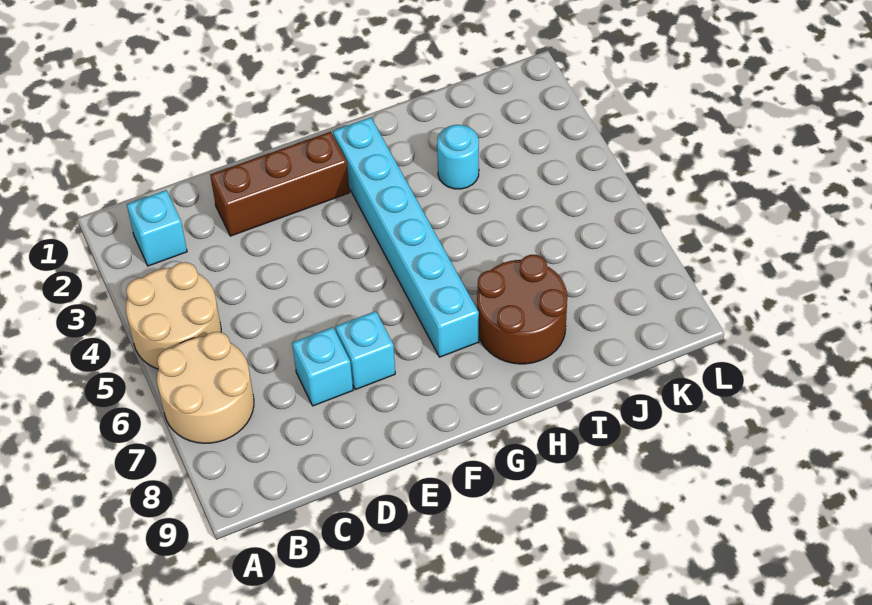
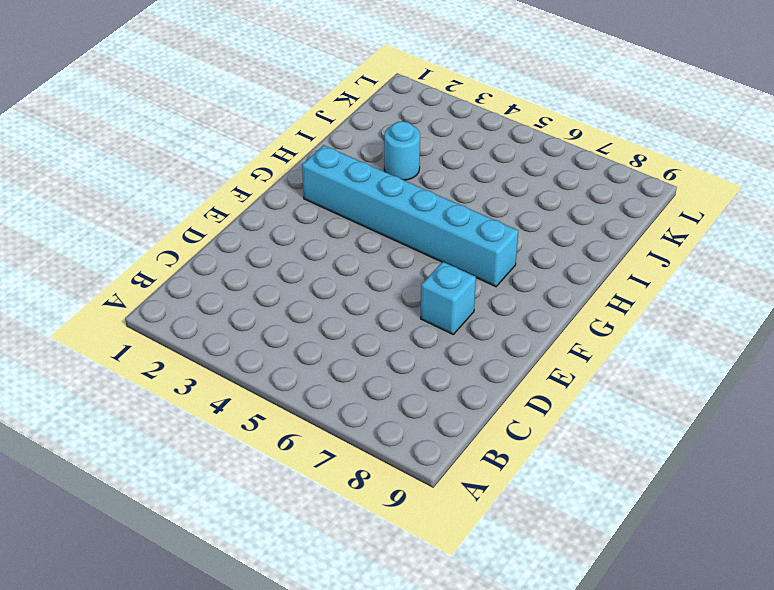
none -> tan round brick A4:B5 level 1
none -> tan round brick A6:B7 level 1

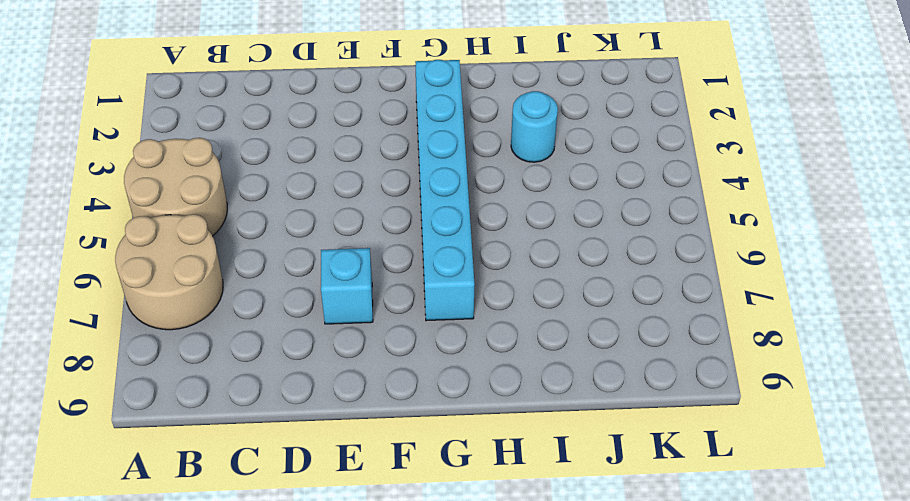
none -> cyan brick B2 level 1
none -> brown brick D2:F2 level 1

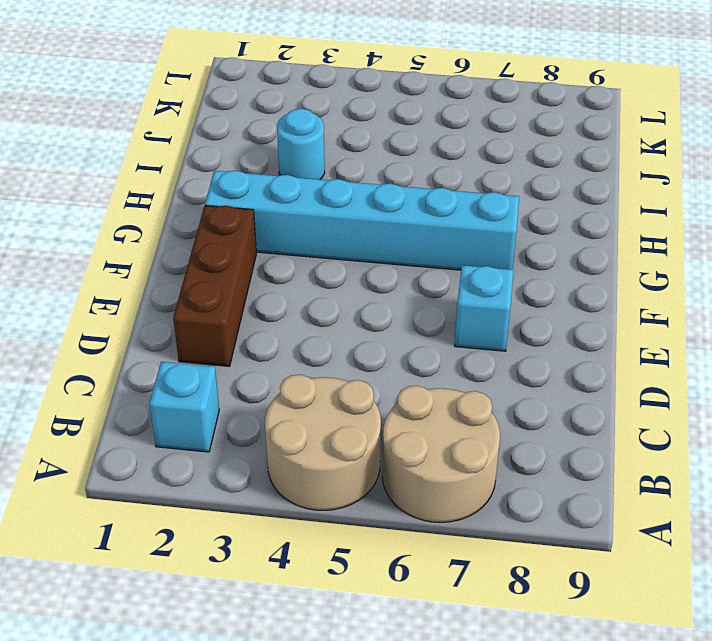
none -> cyan brick D7 level 1
none -> brown round brick H7:I8 level 1

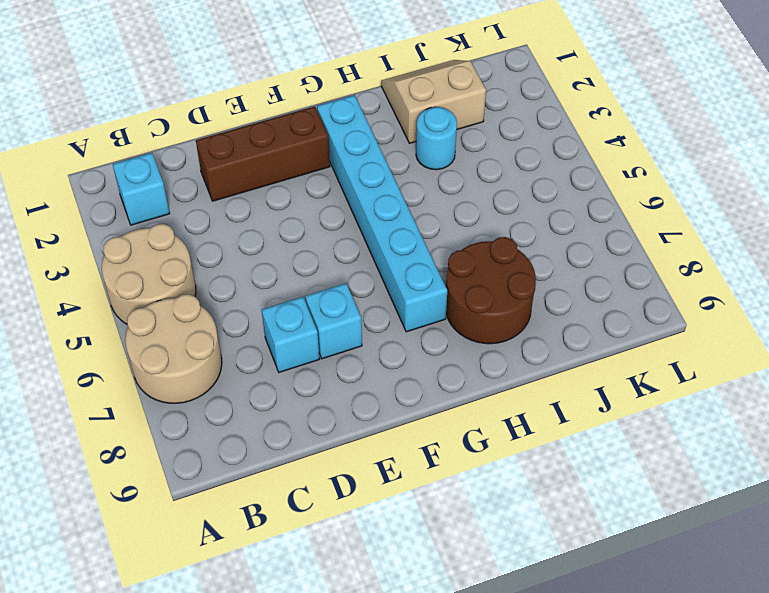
tan slope I1:J2 level 1 top 2 -> none

